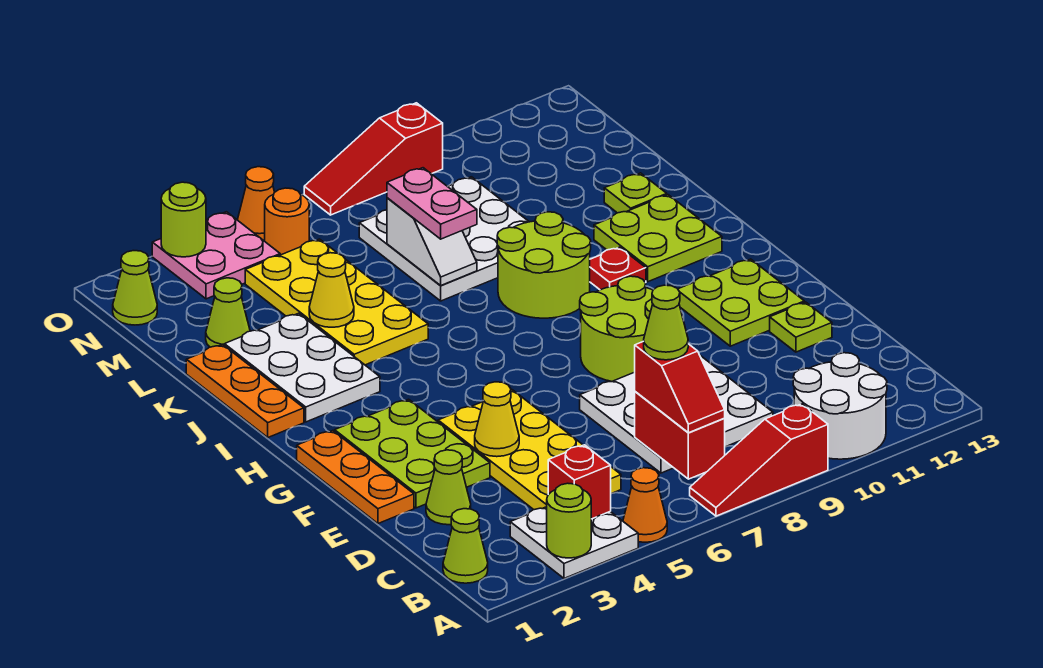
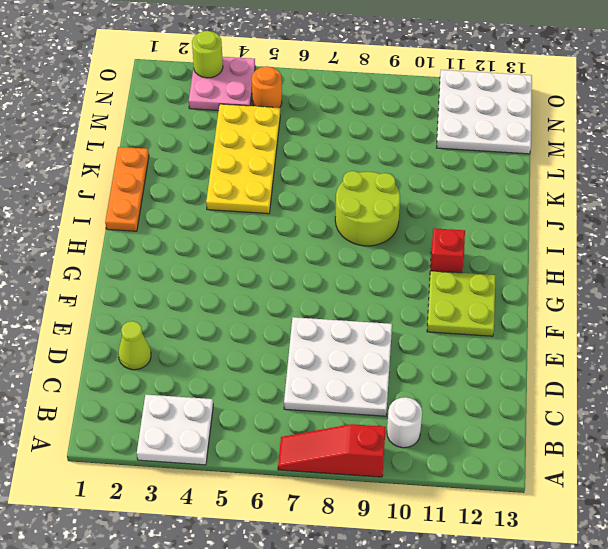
white round brick B10 level 1 -> white round brick A10:B11 level 1
red brick H11 level 1 -> red brick B4 level 2
white plate M11:O13 level 1 -> white plate K7:M9 level 1
none -> orange cone A5 level 1
none -> lime cone B1 level 1
none -> yellow plate C4:F5 level 1
none -> orange plate E1:G1 level 1

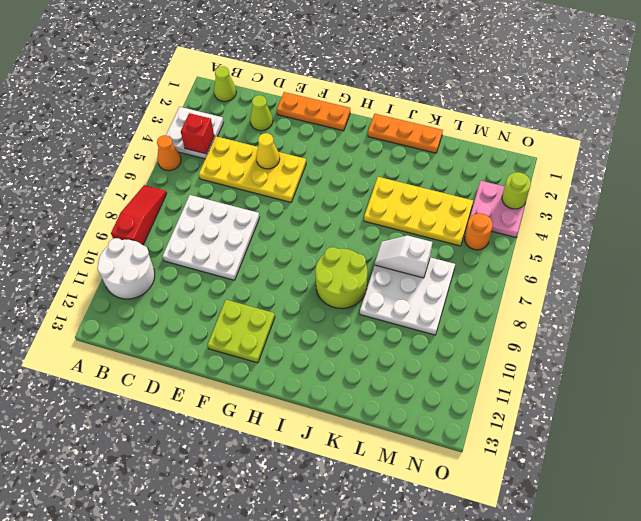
none -> lime plate E2:G3 level 1
none -> lime plate E12 level 1
none -> lime round brick F8:G9 level 1
none -> white plate I2:K3 level 1

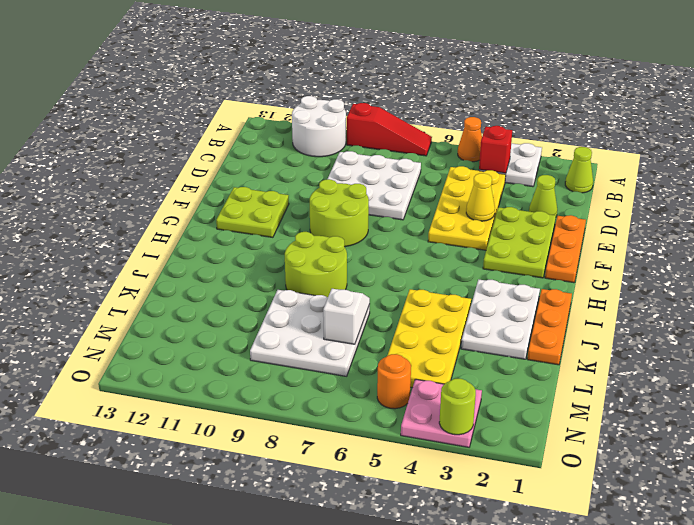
none -> lime plate E12 level 1
none -> red plate I10 level 1
none -> lime plate I11:J12 level 1
none -> lime plate K12 level 1

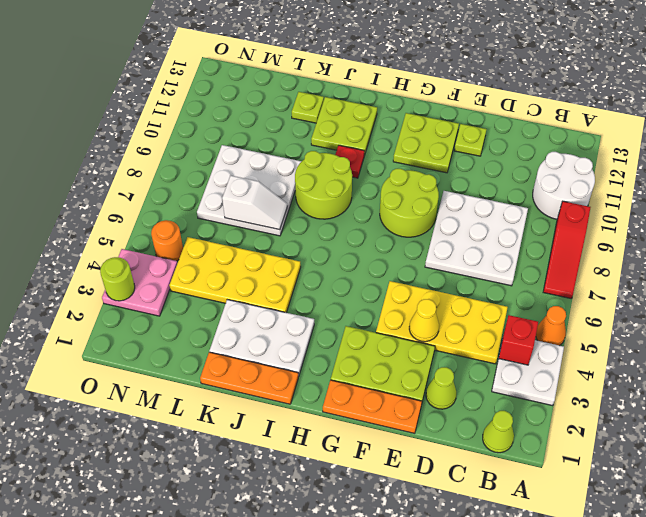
none -> lime cone L2 level 1
none -> lime cone N1 level 1
none -> orange cone O5 level 1
none -> red slope O7:O9 level 1 top 9

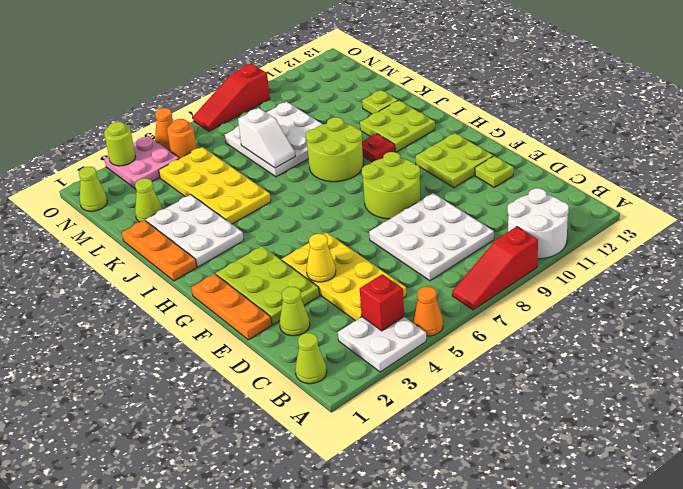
none -> lime round brick A3 level 2
none -> red brick B7:C7 level 2
none -> yellow cone K4 level 2
none -> red slope B7:C7 level 3 top C

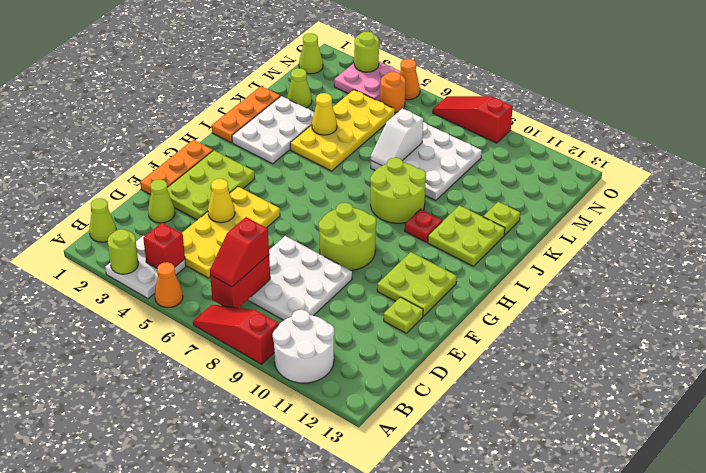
none -> pink plate K7:L7 level 3
none -> lime cone C7 level 4

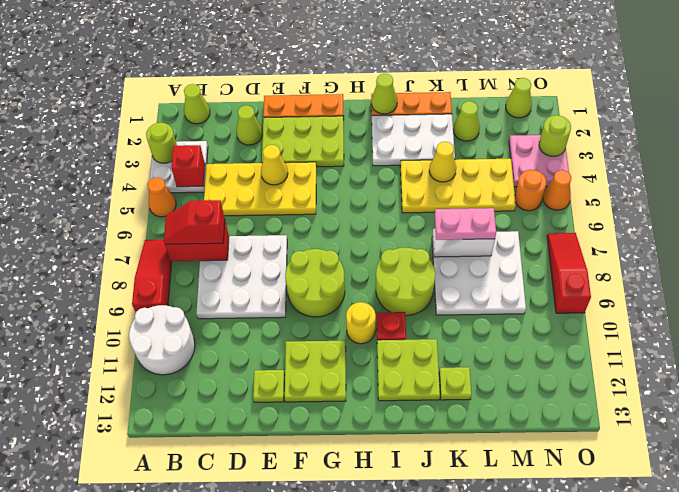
yellow round brick H10 level 1 -> none
lime cone I1 level 2 -> lime cone C7 level 4

